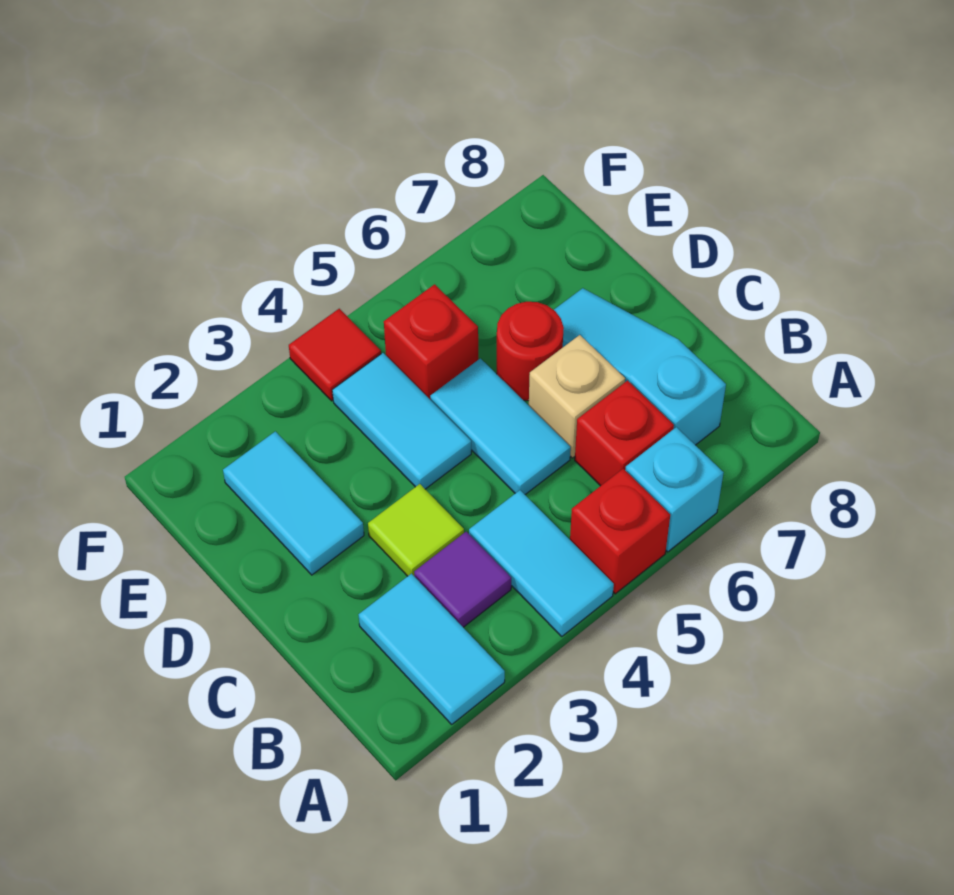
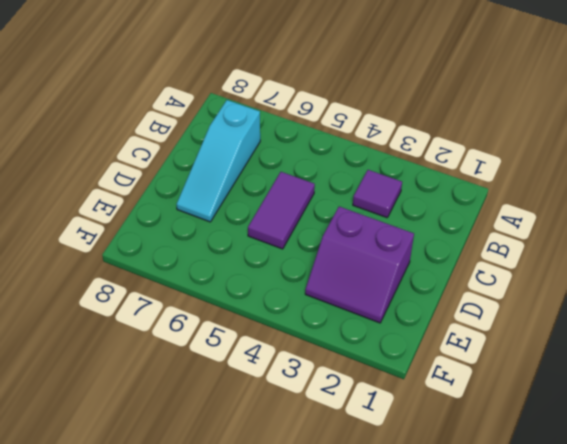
purple tile C5:D5 level 1 -> cyan tile C5:D5 level 1
purple slope D2:E3 level 1 top D -> cyan tile D2:E2 level 1
none -> cyan tile A2:B2 level 1
none -> cyan tile A4:B4 level 1
none -> red brick A5 level 1

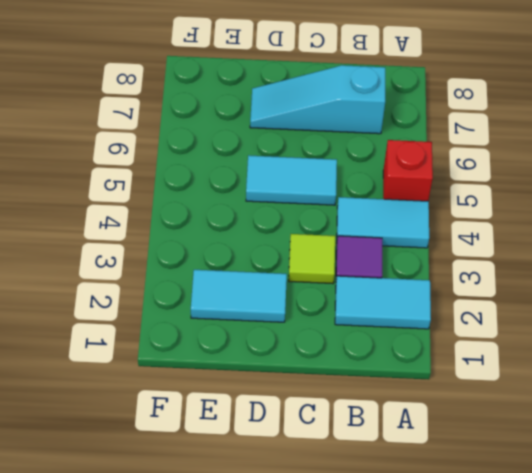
none -> cyan brick A6 level 1
none -> red brick B6 level 1
none -> tan brick C6 level 1

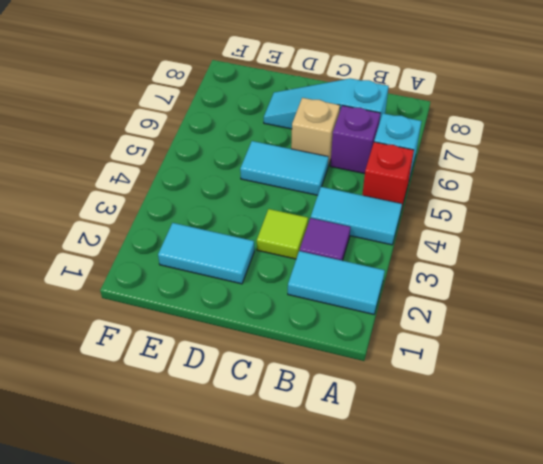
purple brick B6 level 1 -> red brick B6 level 1
none -> cyan tile D4:E4 level 1
none -> red round brick D6 level 1
none -> red brick E5 level 1

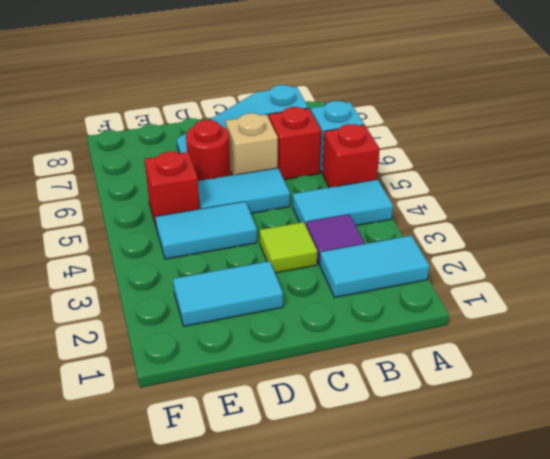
none -> red tile F4 level 1

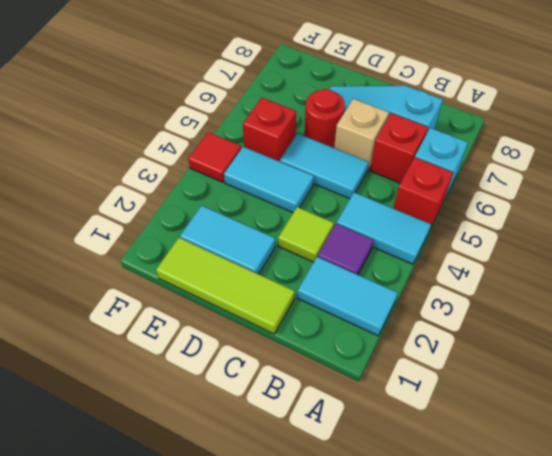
lime tile C1:E1 level 1 -> none

